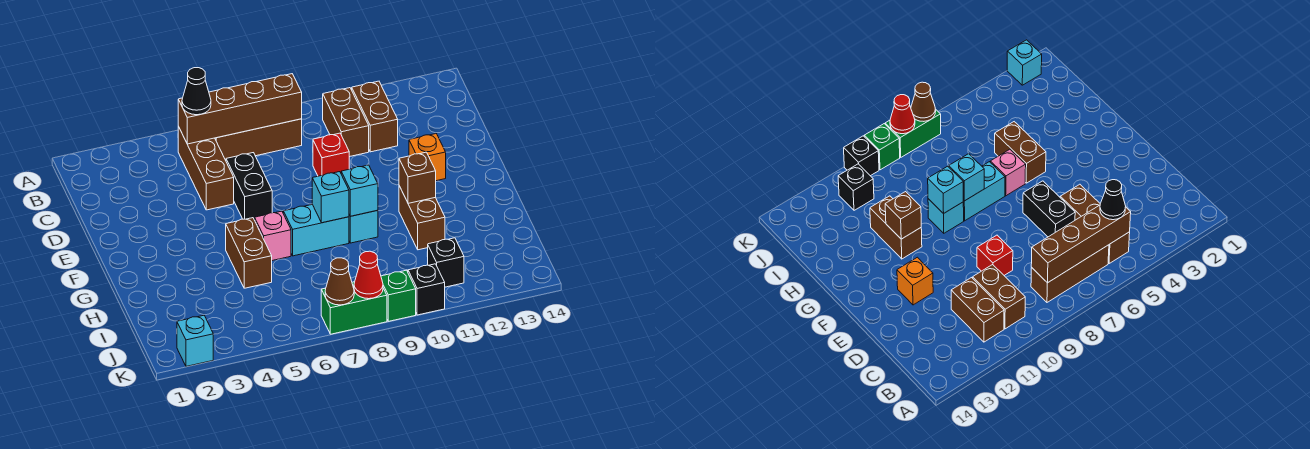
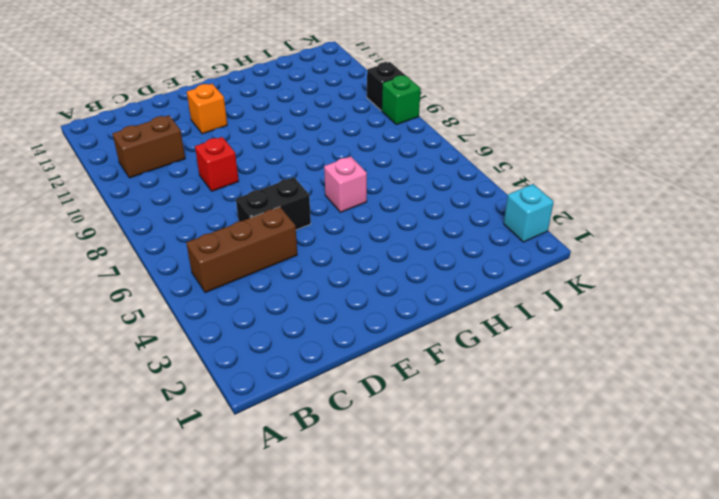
none -> brown brick B6:B8 level 1
none -> brown brick B10:C10 level 1
none -> brown brick G5:H5 level 1

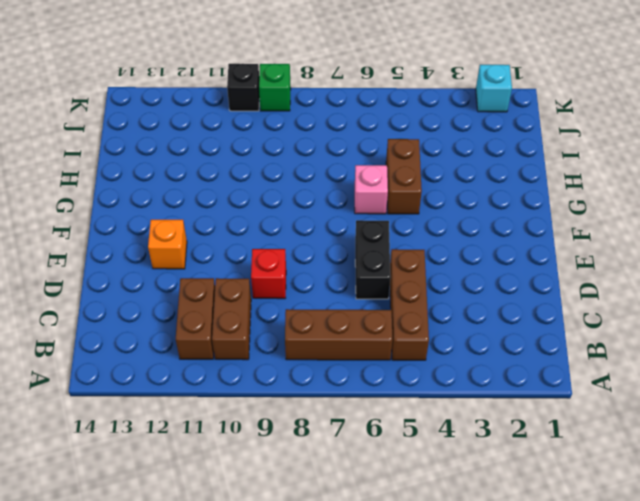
none -> cyan brick G7:G8 level 1
none -> cyan brick G9 level 1
none -> brown brick G11:H11 level 1

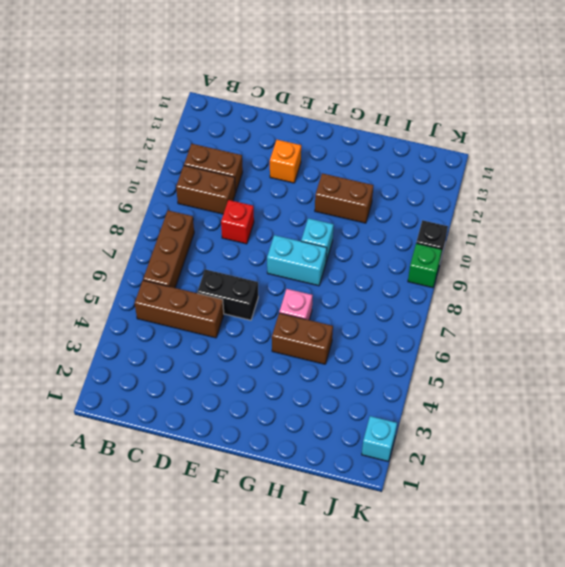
cyan brick F8:G8 level 1 -> cyan brick G7:G8 level 1
none -> black brick J11 level 1
none -> green brick K7:K8 level 1
none -> brown brick B5:B8 level 2

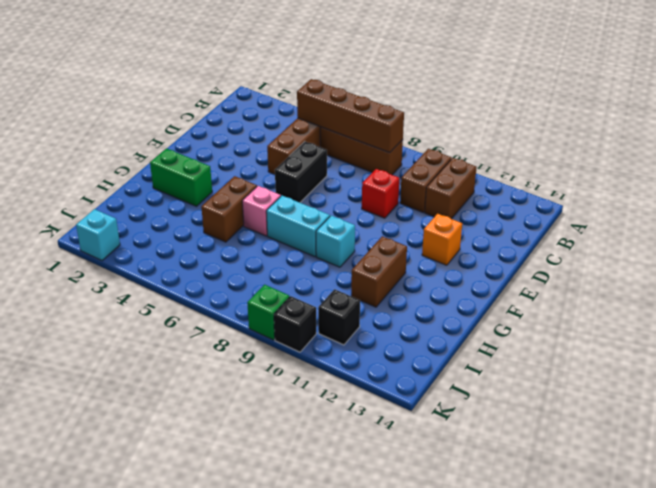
green brick G2:G3 level 1 -> green brick K7:K8 level 1
none -> cyan brick G8 level 2
none -> cyan brick G9 level 2
none -> brown brick G11 level 2

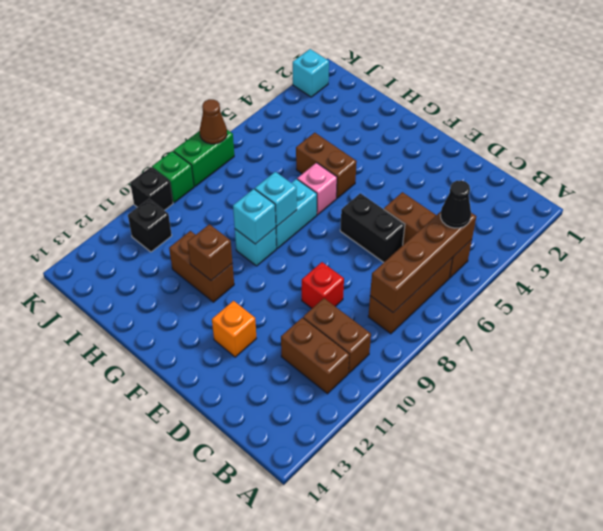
none -> red cone K8 level 2

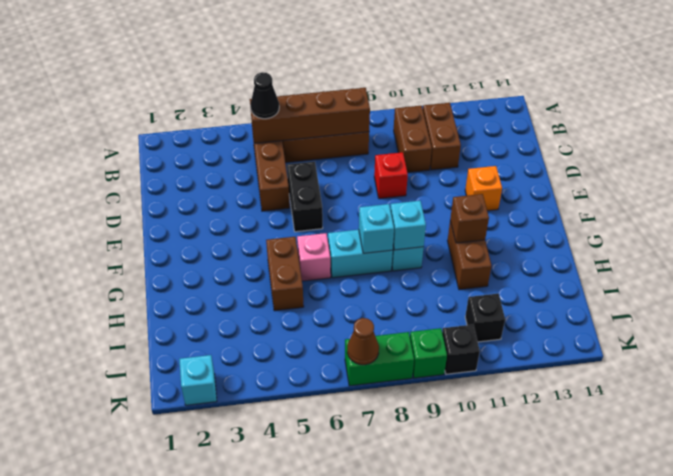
none -> red cone K8 level 2

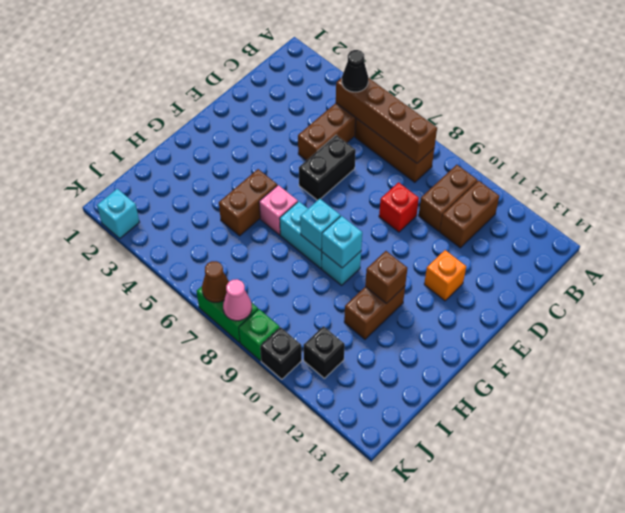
pink cone K8 level 2 -> red cone K8 level 2

